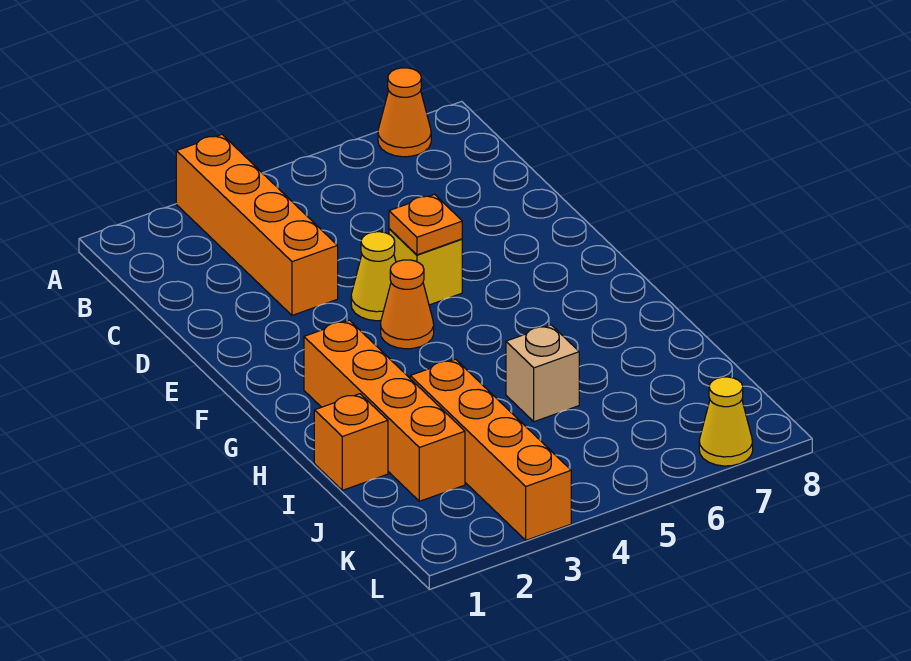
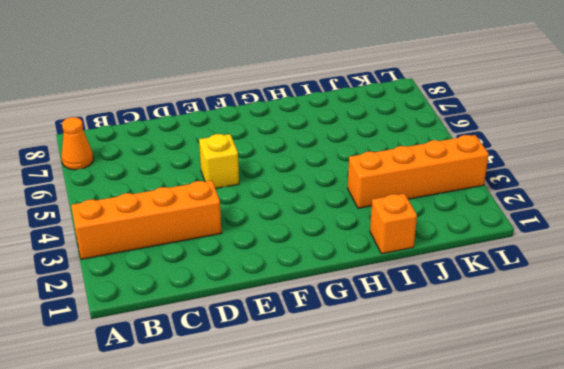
none -> yellow cone E4 level 1
none -> orange cone F4 level 1

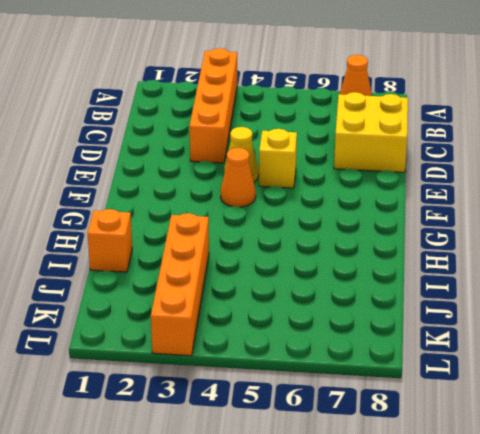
yellow brick C7:D8 level 1 -> none
none -> orange brick G2:J2 level 1
none -> tan brick I5 level 1

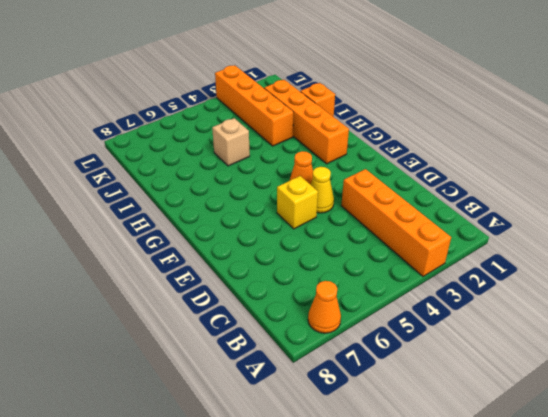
none -> yellow cone L7 level 1
none -> orange plate E5 level 2

